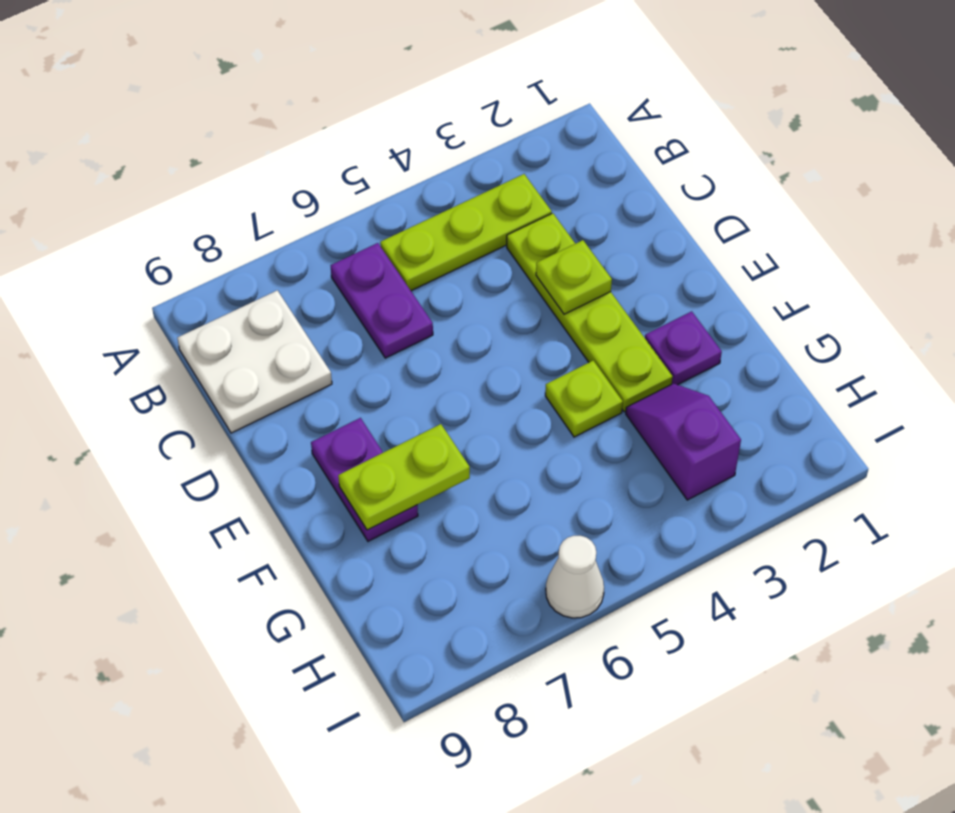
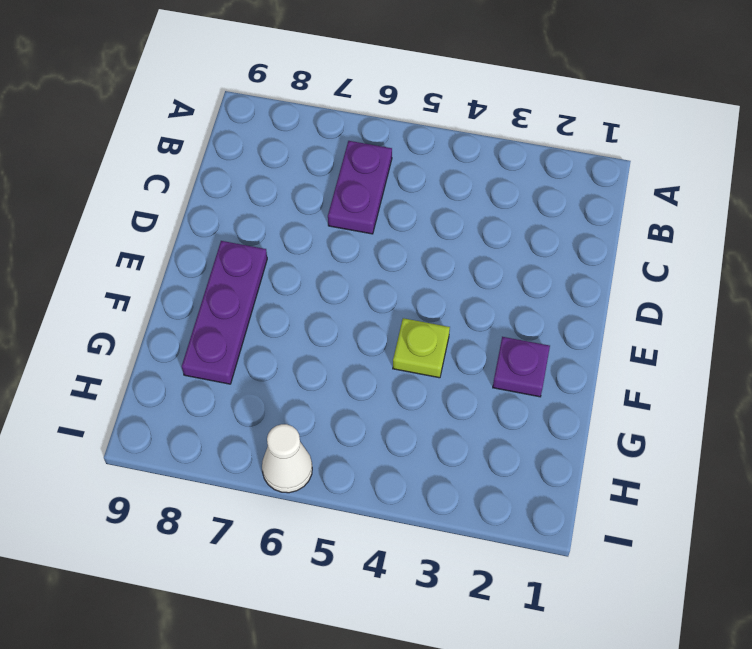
purple plate E8:G8 level 1 -> purple plate E8:F8 level 1
none -> lime plate B3:B5 level 1
none -> white plate B8:C9 level 1

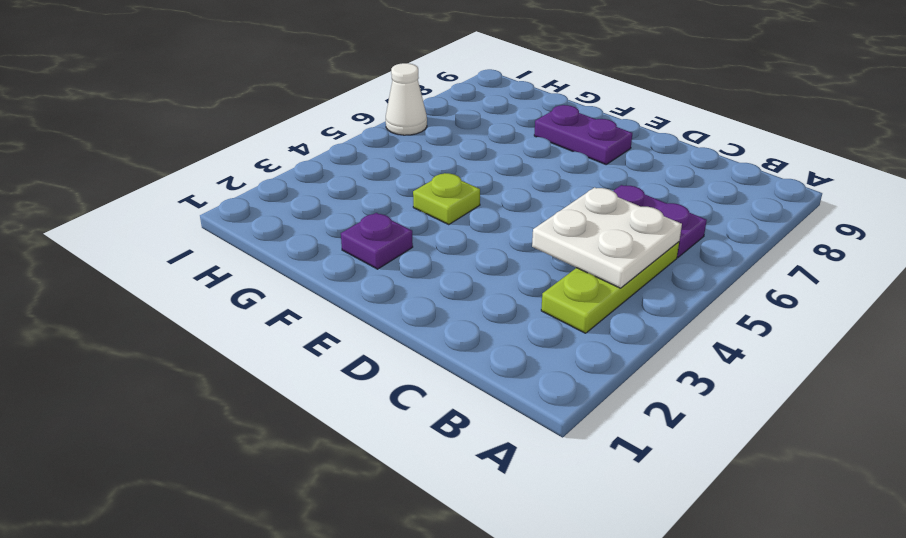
white plate B4:C5 level 2 -> white plate B8:C9 level 1
none -> lime plate C3:F3 level 1
none -> purple slope G3:H3 level 1 top H

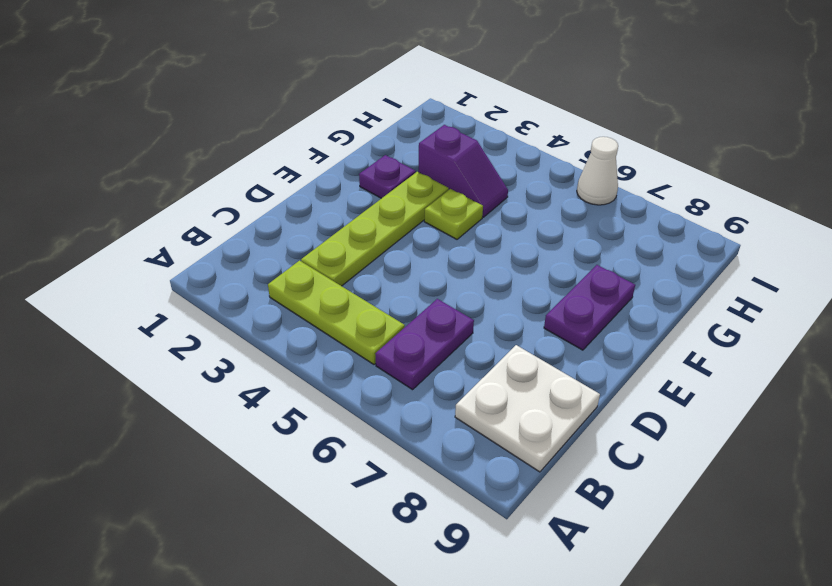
purple slope G3:G4 level 1 top 3 -> purple slope G3:H3 level 1 top H
none -> lime plate D3 level 2
none -> lime plate F7:F8 level 2

